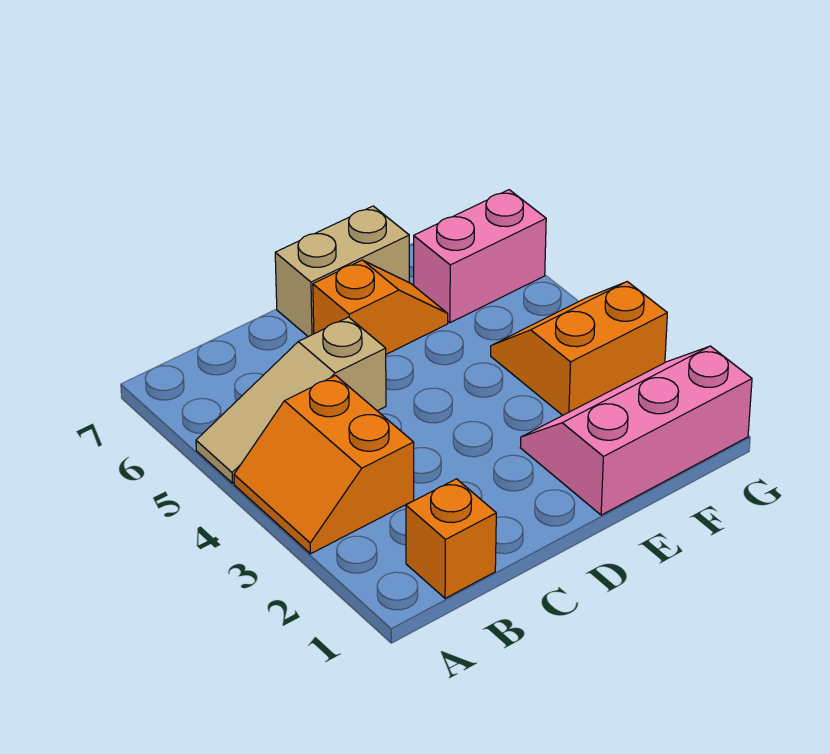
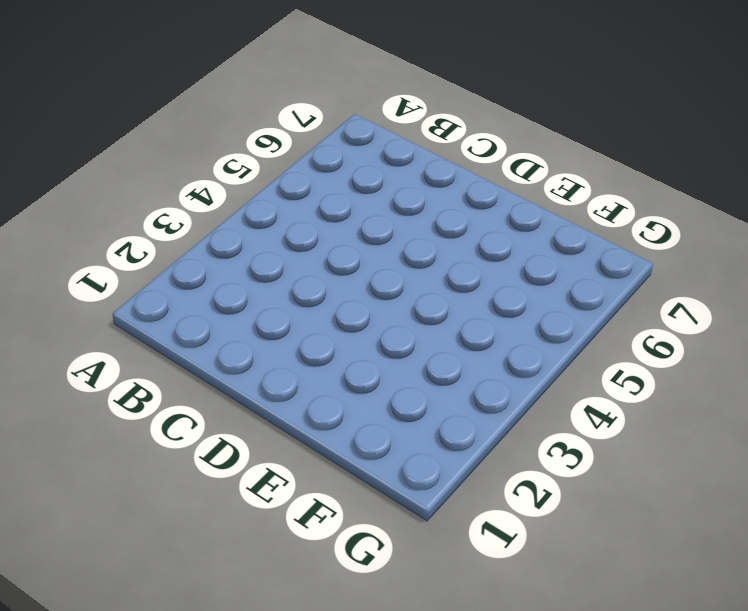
none -> orange slope A3:B4 level 1 top B
none -> tan slope A5:C5 level 1 top C

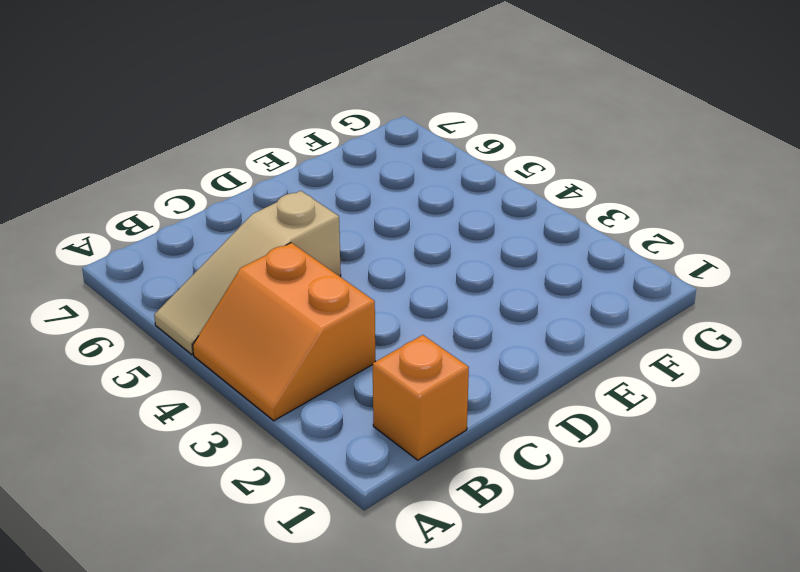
none -> orange slope D6:E6 level 1 top D
none -> tan brick D7:E7 level 1

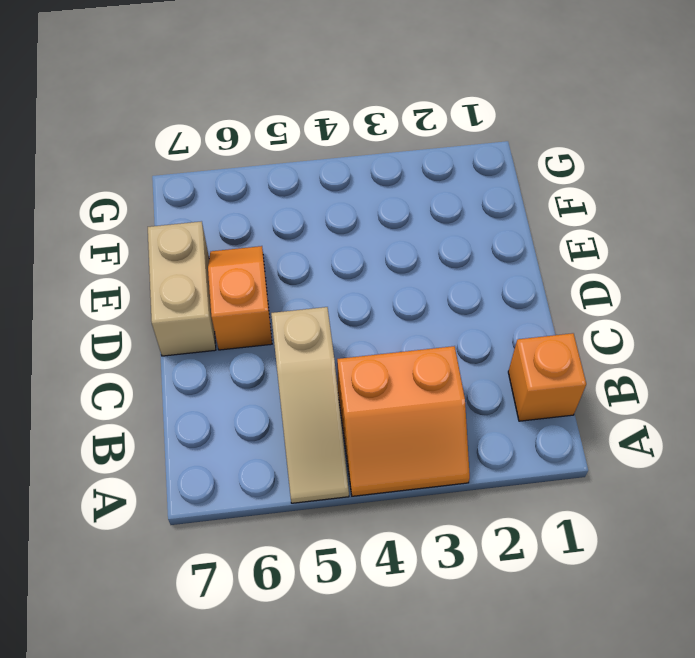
none -> pink slope E1:G2 level 1 top 1
none -> orange slope F3:G4 level 1 top 3

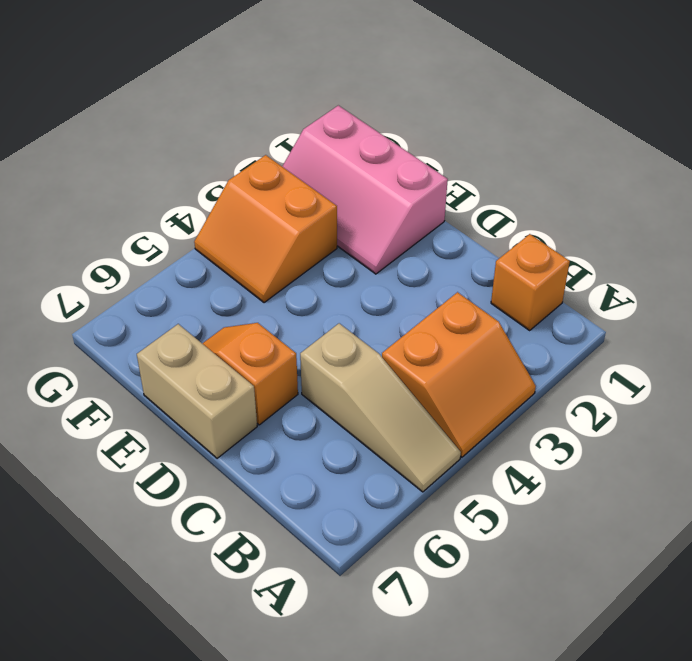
none -> pink brick F6:G6 level 1

